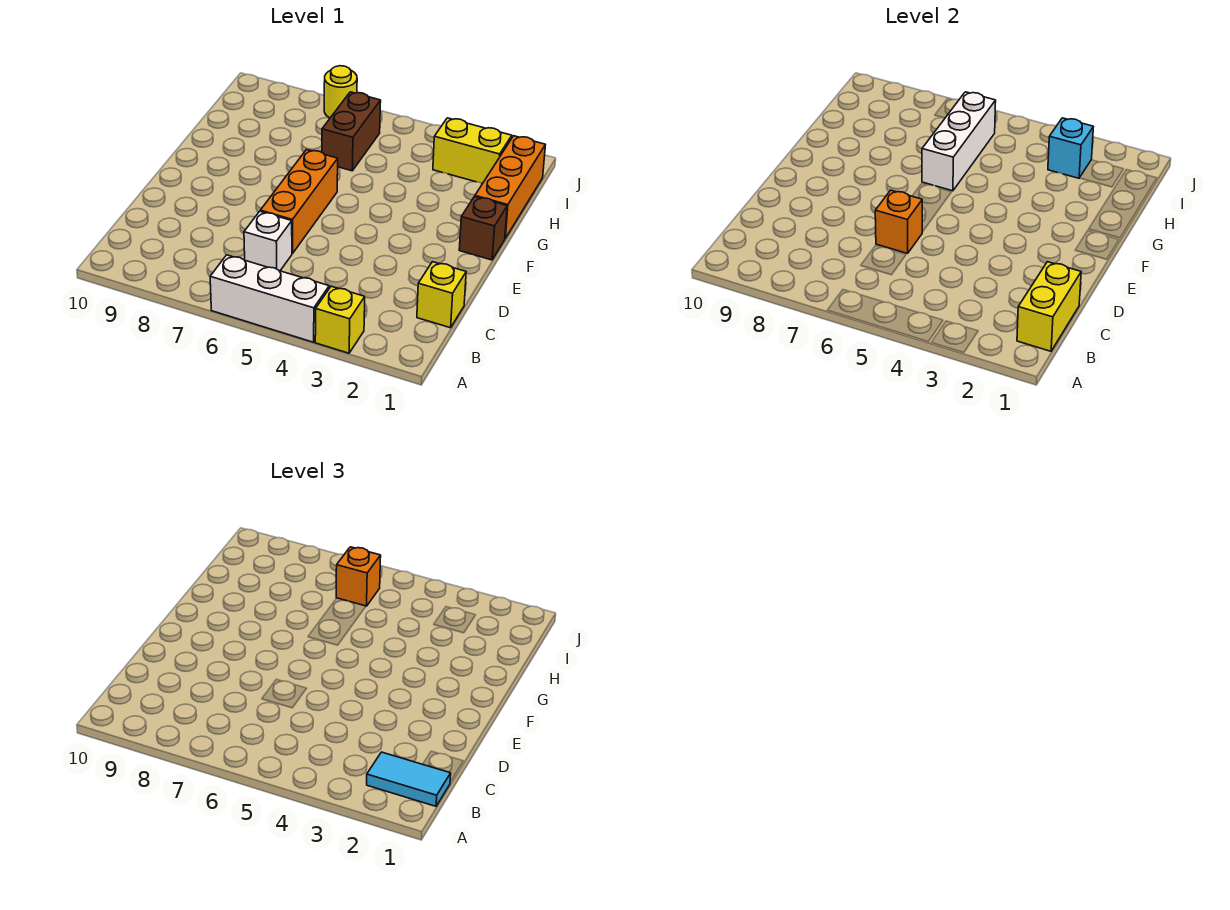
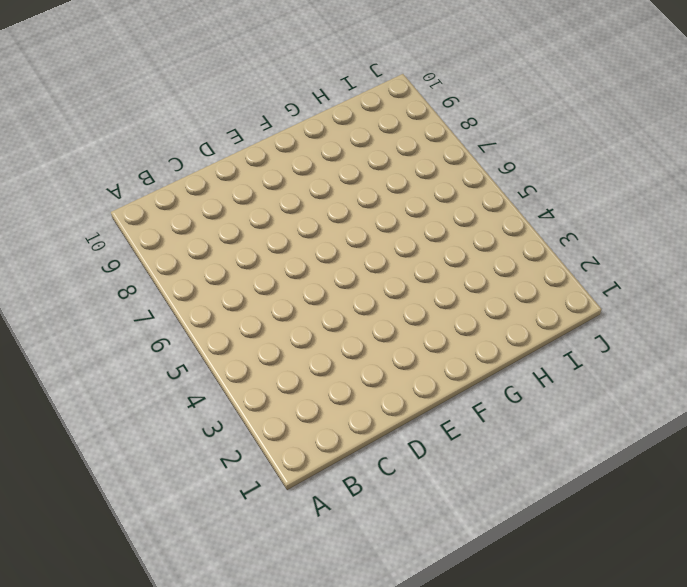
none -> yellow brick A3 level 1
none -> white brick A4:A6 level 1
none -> yellow brick C1 level 1

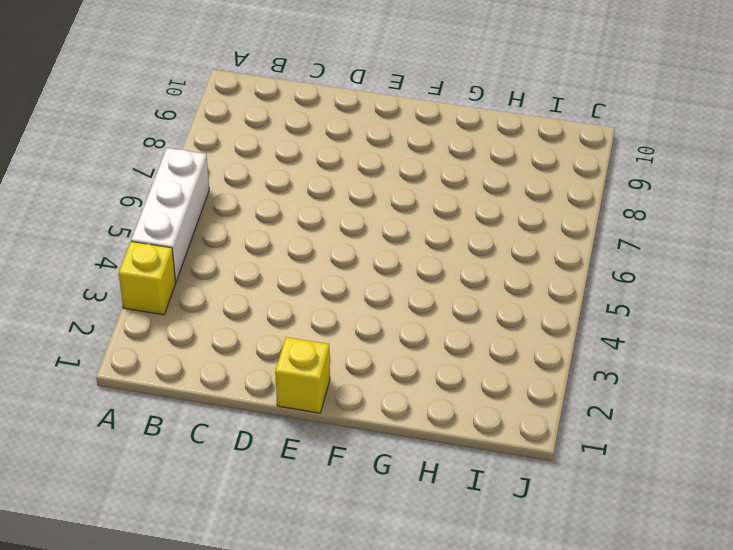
yellow brick E1 level 1 -> yellow brick C1 level 1
none -> white brick C6 level 1
none -> orange brick D6:F6 level 1
none -> brown brick F1 level 1

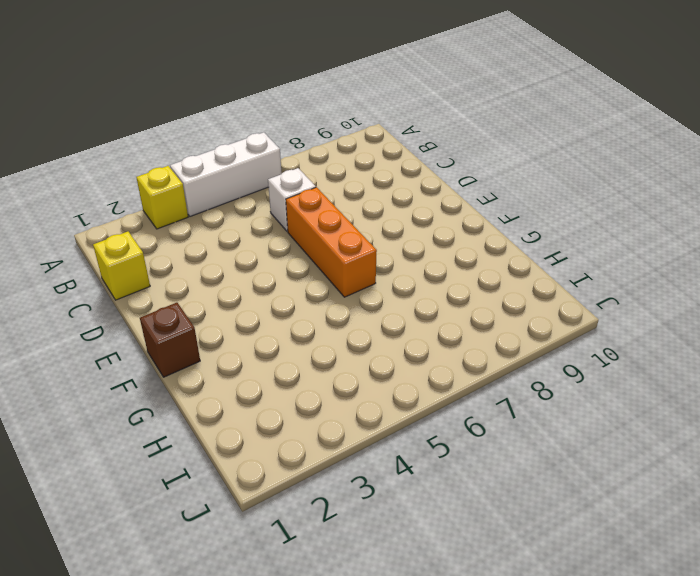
none -> orange brick G1:I1 level 1
none -> brown brick H6:I6 level 1
none -> yellow brick I2:I3 level 1

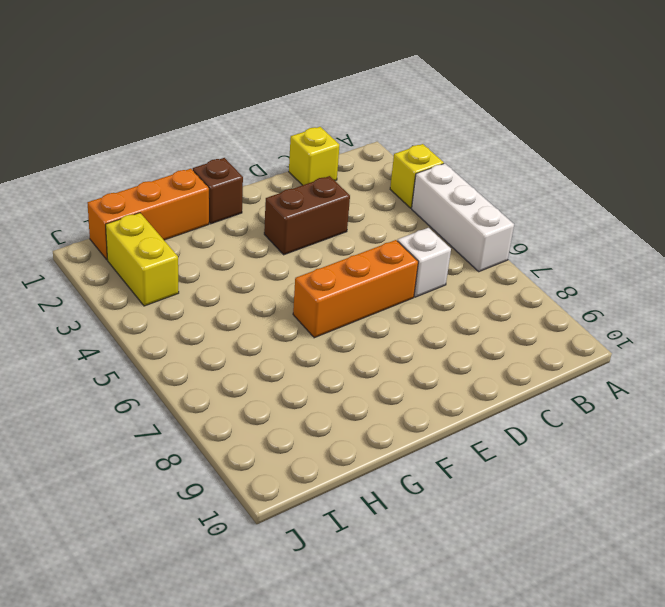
brown brick D3:E3 level 1 -> brown brick H6:I6 level 1
none -> yellow round brick J7 level 1
none -> yellow brick B1:C1 level 2
none -> orange brick D6 level 2

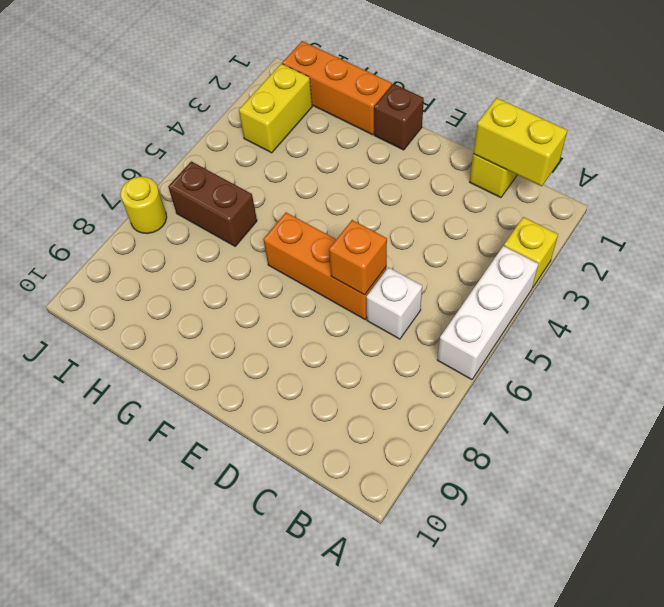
none -> white brick G6:I6 level 2
none -> cyan brick I3 level 2
none -> cyan tile B1:B2 level 3

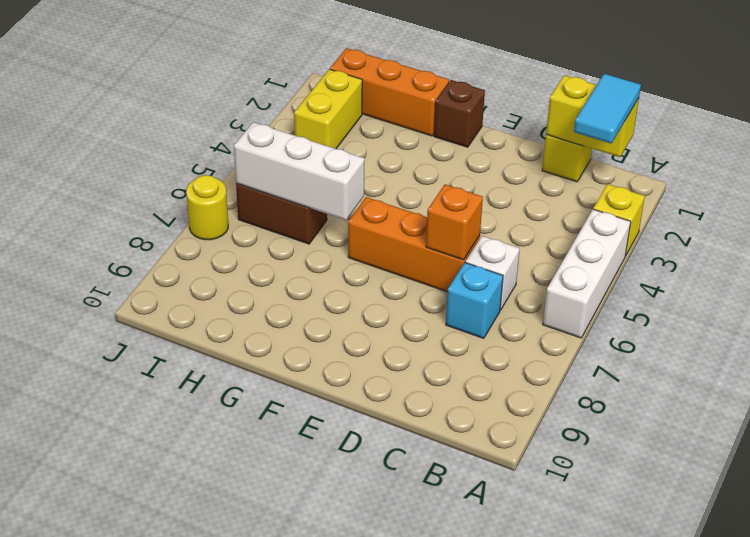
cyan brick C7 level 1 -> cyan brick I3 level 2
none -> orange brick I6 level 3

